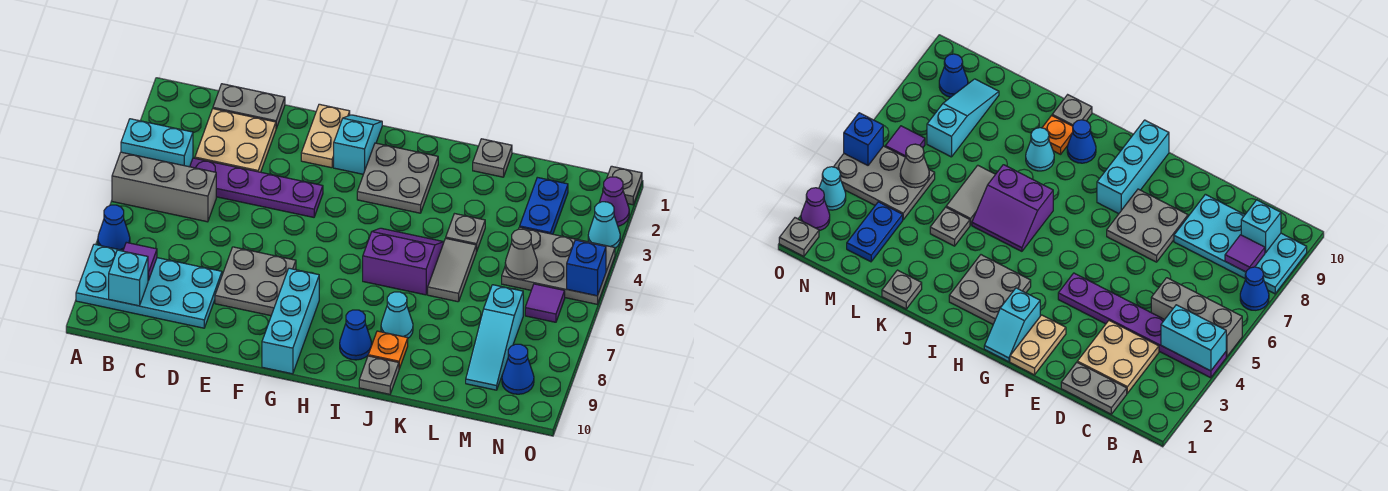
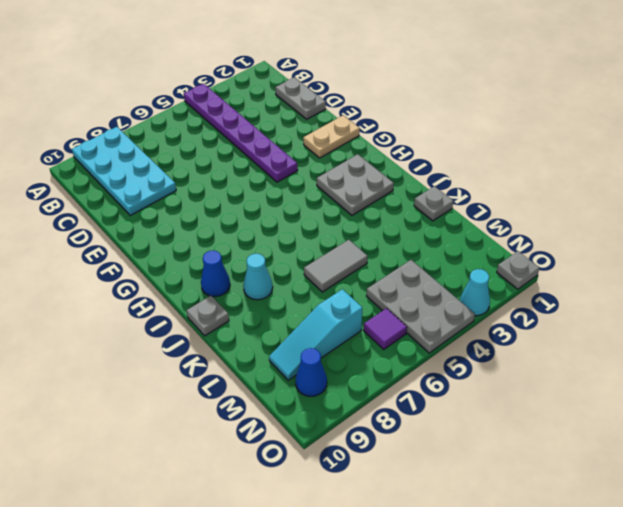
none -> grey brick A5:C5 level 1
none -> blue cone A7 level 1
none -> tan plate C2:D3 level 1
none -> grey plate E7:F8 level 1

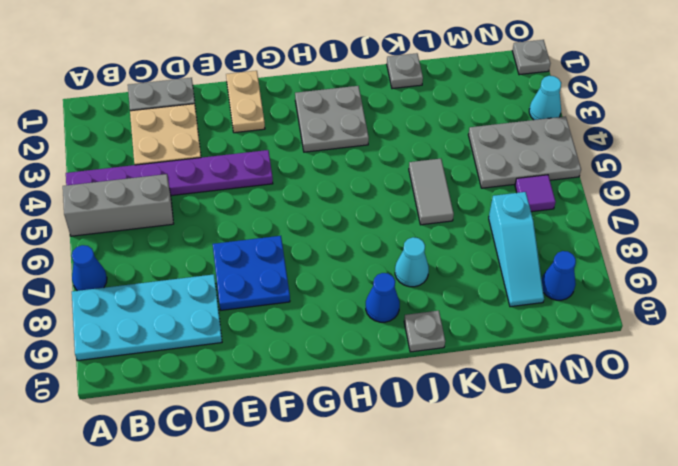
blue plate E7:F8 level 1 -> grey plate E7:F8 level 1
none -> cyan slope G1:G2 level 1 top 2
none -> cyan brick G8:G10 level 1
none -> purple slope I5:J6 level 1 top 6
none -> orange plate J9 level 1

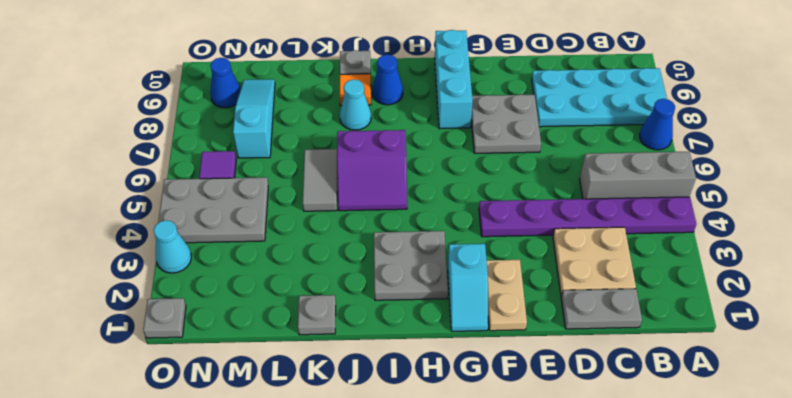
orange tile J9 level 1 -> orange plate J9 level 1
none -> grey plate K4 level 1
none -> blue plate M2:M3 level 1
none -> purple cone O2 level 1
none -> cyan brick A4:B4 level 2

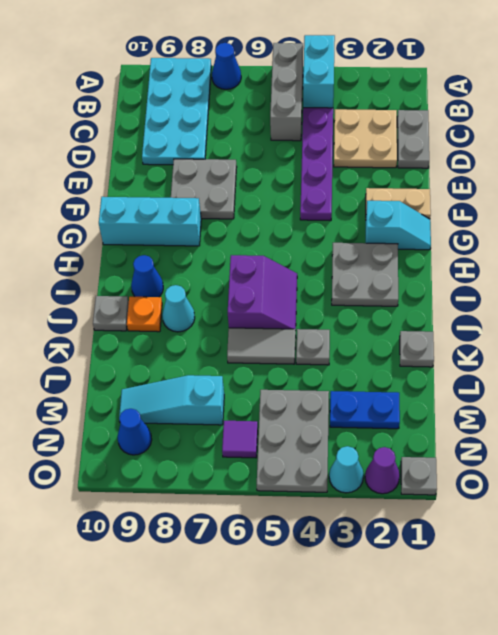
none -> purple tile B8 level 2
none -> cyan brick B9 level 2
none -> grey cone M5 level 2
none -> blue brick O5 level 2

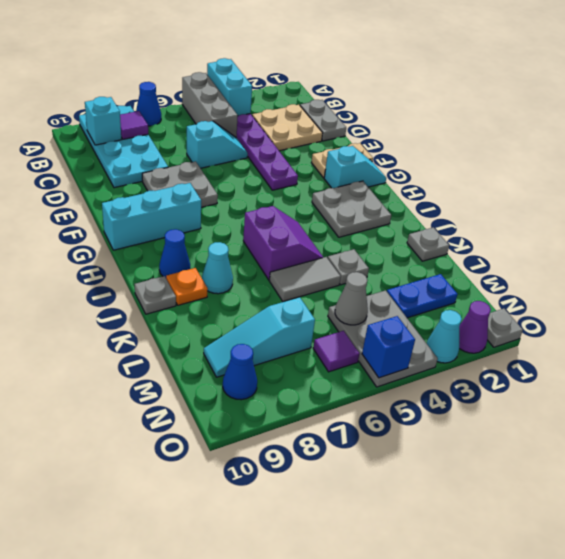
cyan slope D5:D6 level 1 top 6 -> none

